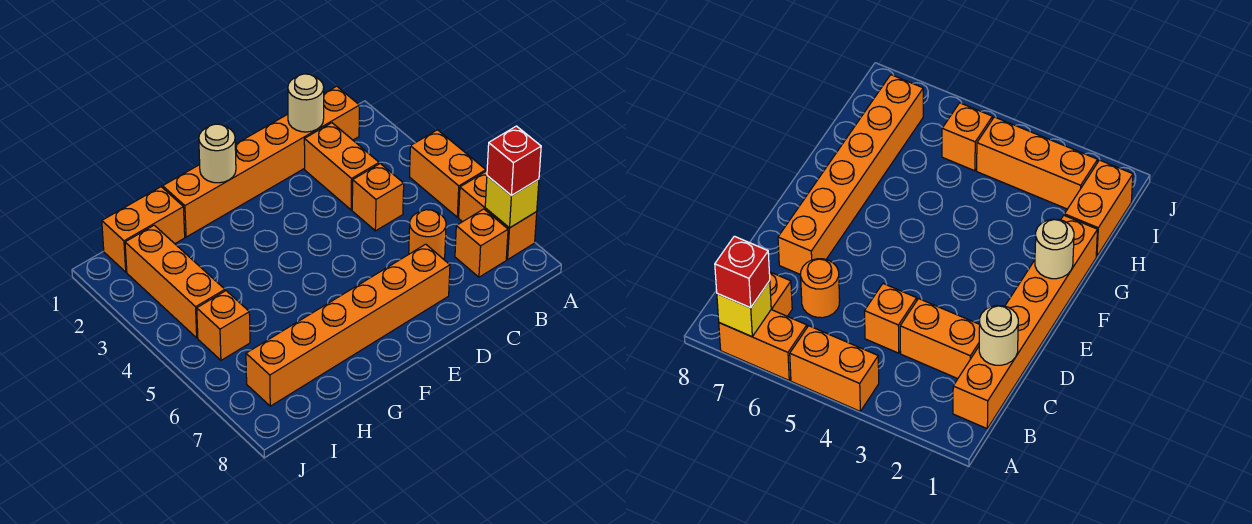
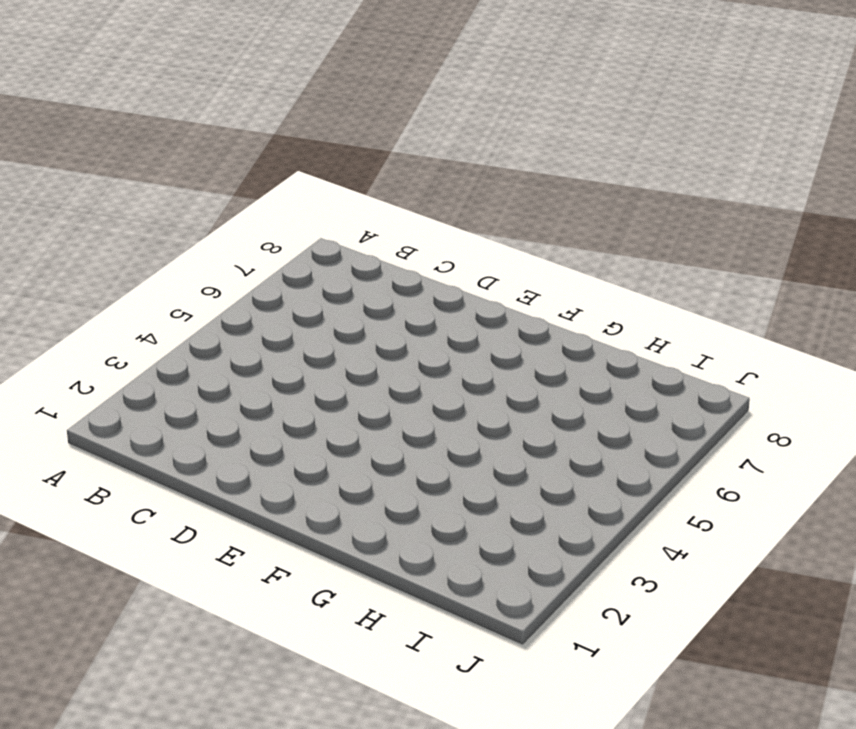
none -> orange brick A4:A5 level 1
none -> orange brick A6:A7 level 1
none -> orange brick B1:G1 level 1

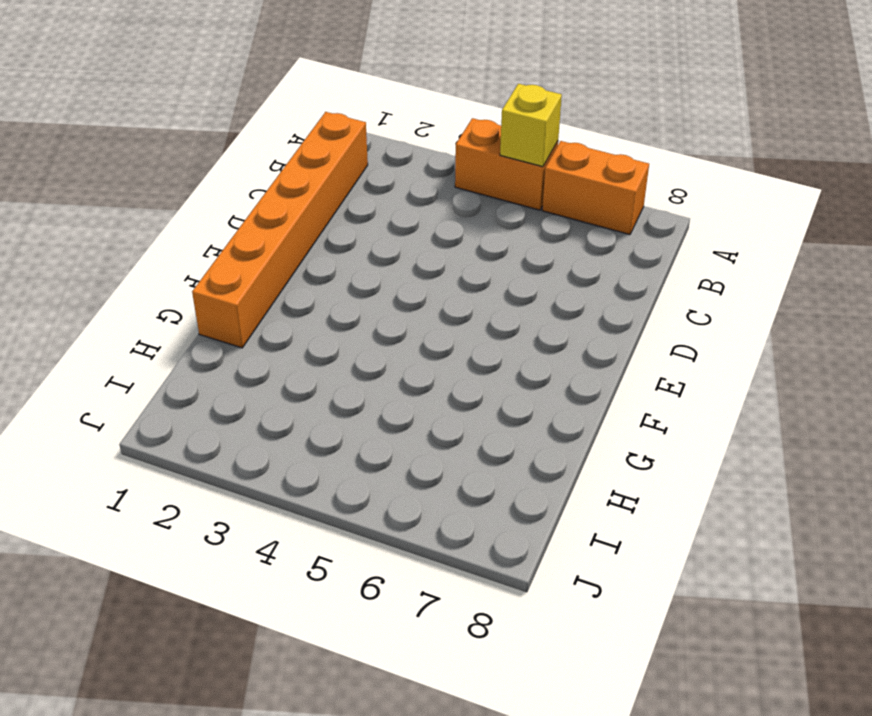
yellow brick A5 level 2 -> yellow brick A7 level 2
none -> orange brick B7 level 1
none -> orange brick C2:C3 level 1
none -> orange brick C4 level 1

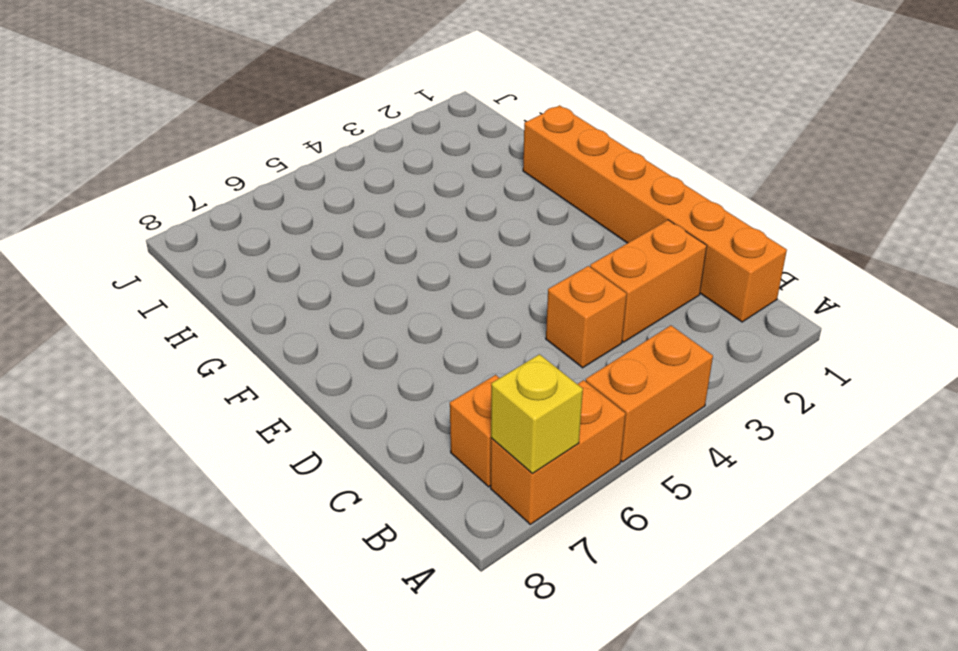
none -> orange round brick C6 level 1
none -> orange brick D7:I7 level 1
none -> orange brick H1:I1 level 1

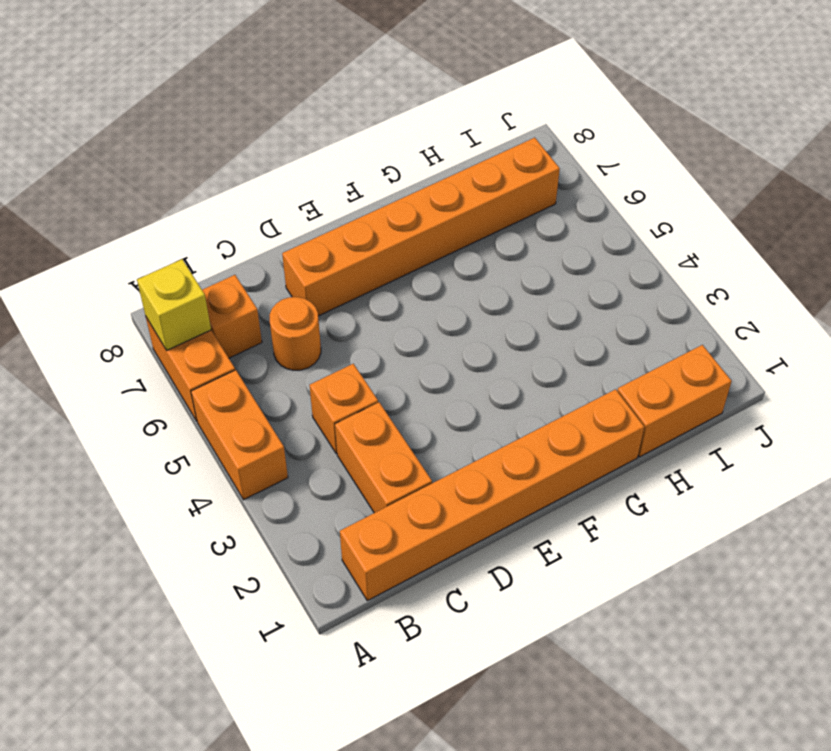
none -> orange brick I2:I4 level 1
none -> orange brick I5 level 1
none -> tan round brick C1 level 2

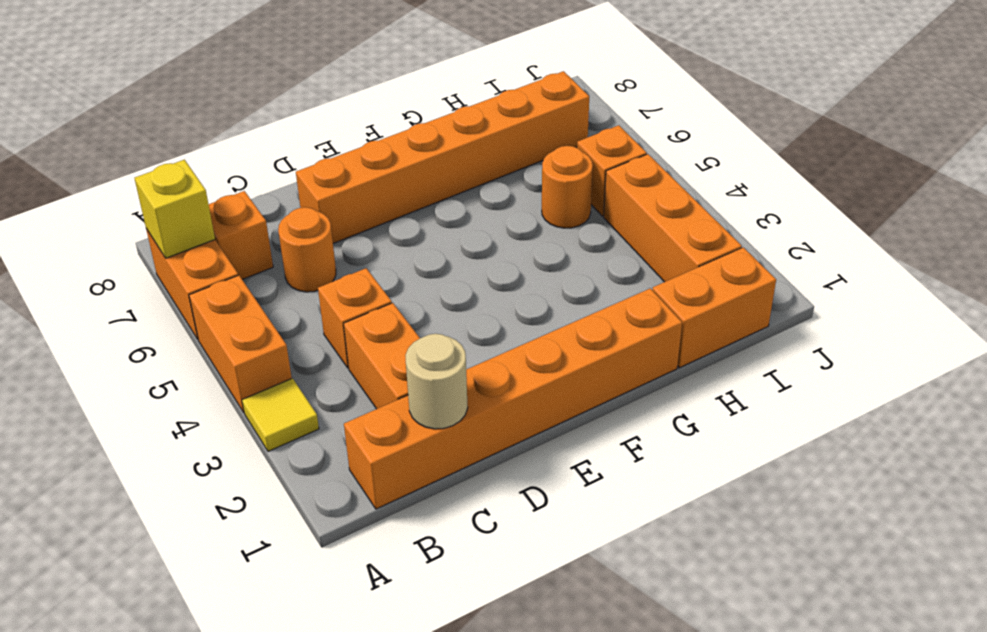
yellow tile A3 level 1 -> none
orange round brick H5 level 1 -> none
none -> tan round brick F1 level 2
none -> red brick A7 level 3

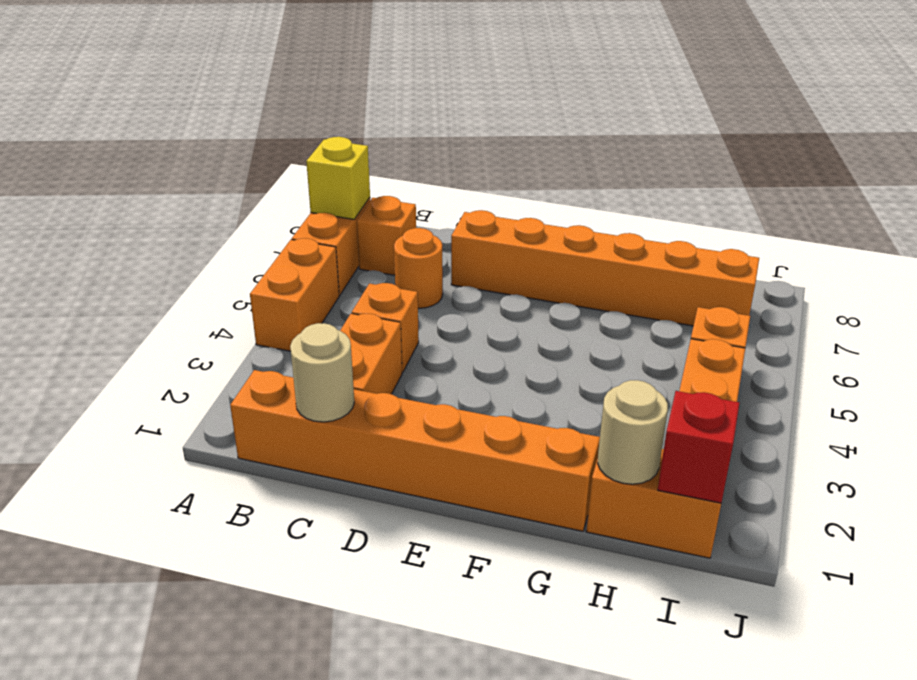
tan round brick H1 level 2 -> tan round brick F1 level 2
red brick I1 level 2 -> red brick A7 level 3

